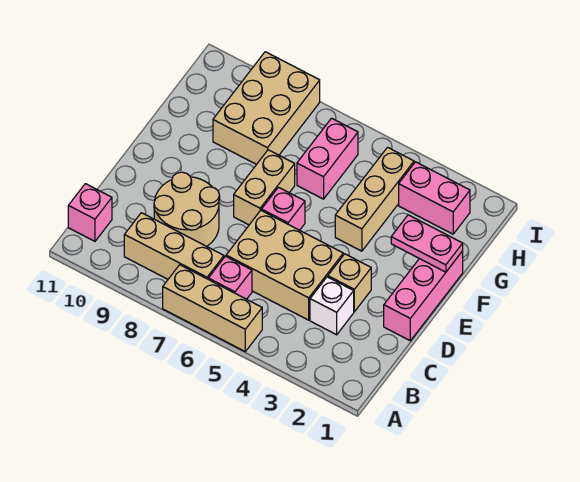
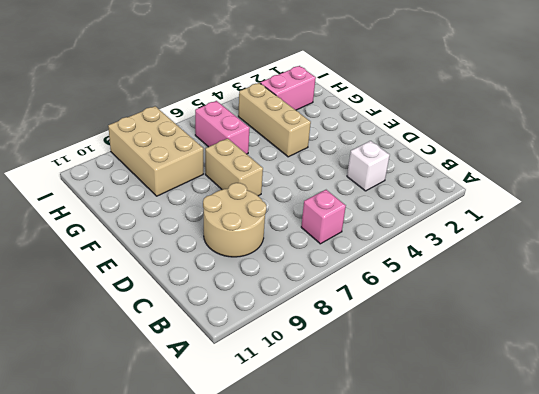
none -> tan brick A5:A7 level 1
none -> tan brick B7:B9 level 1
none -> pink brick B11 level 1

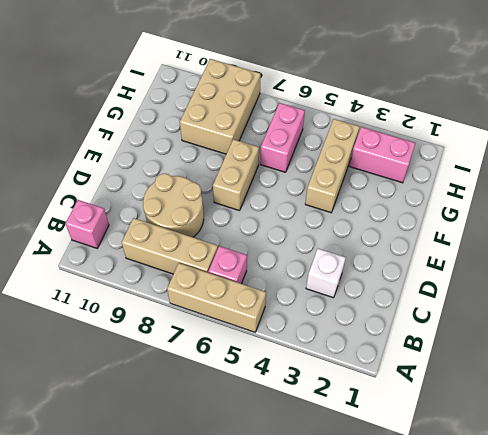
none -> tan brick C4:D6 level 1
none -> pink brick D1:F1 level 1
none -> tan brick D3 level 1

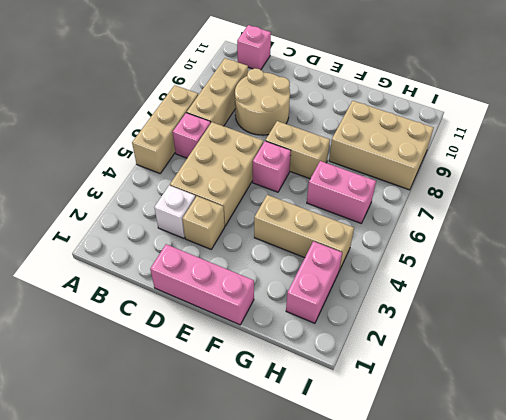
none -> pink plate F1:F2 level 2

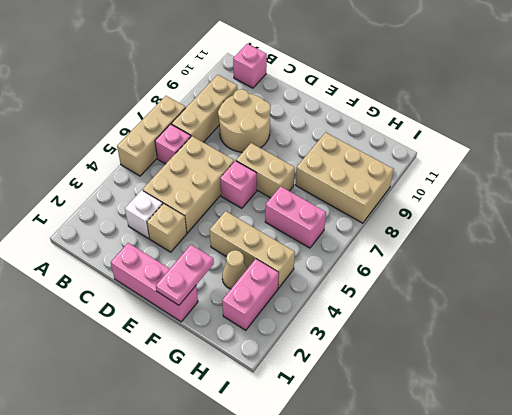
tan cone G3 level 1 -> none

